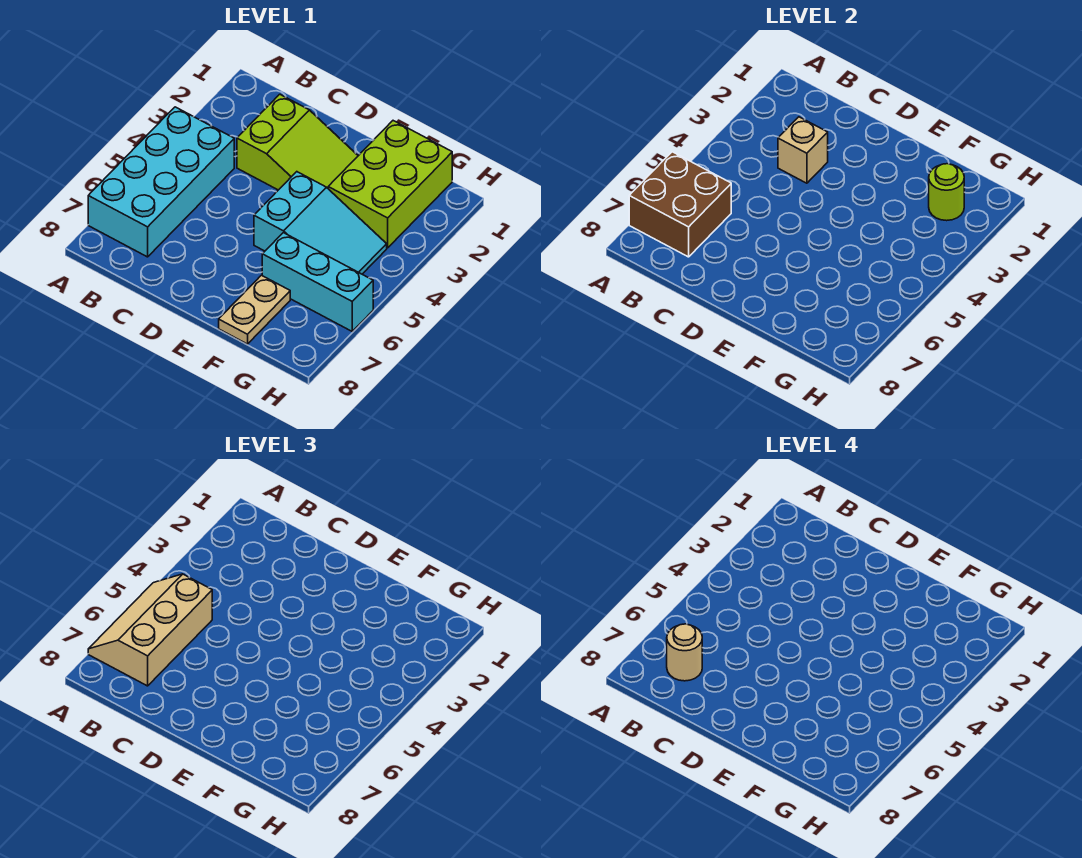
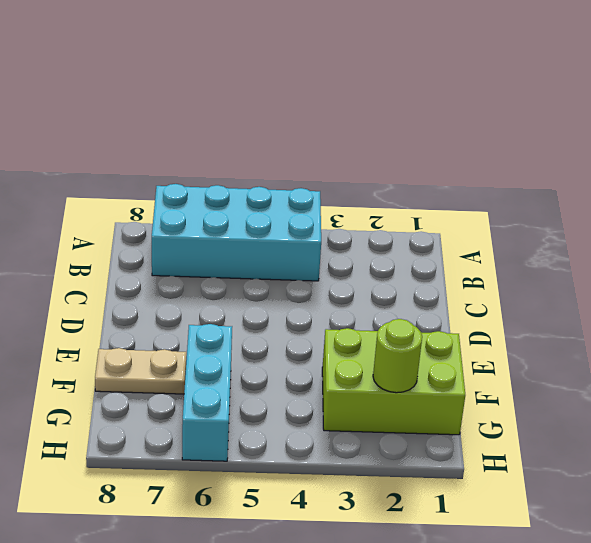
none -> lime slope C2:E3 level 1 top C
none -> cyan slope E4:G5 level 1 top E

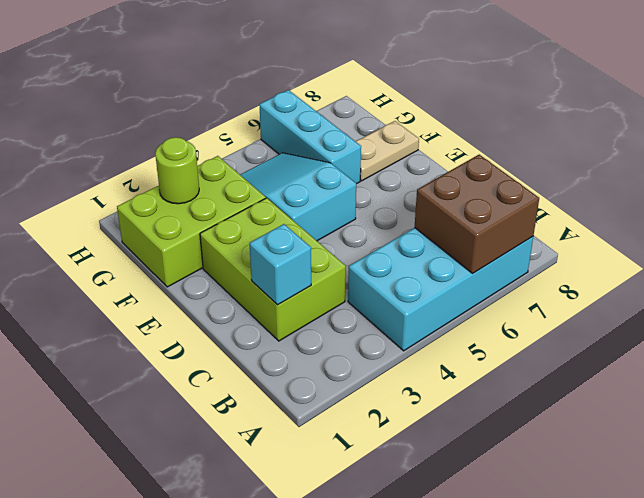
lime brick C2:E3 level 1 -> lime slope C2:E3 level 1 top C
cyan brick C2 level 2 -> none
none -> tan brick C3 level 2
none -> tan slope A5:B7 level 3 top B

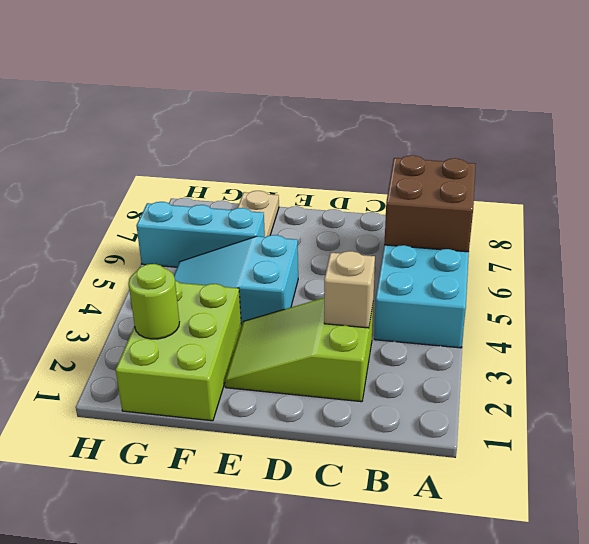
none -> tan slope A5:B7 level 3 top B
none -> tan round brick B7 level 4

